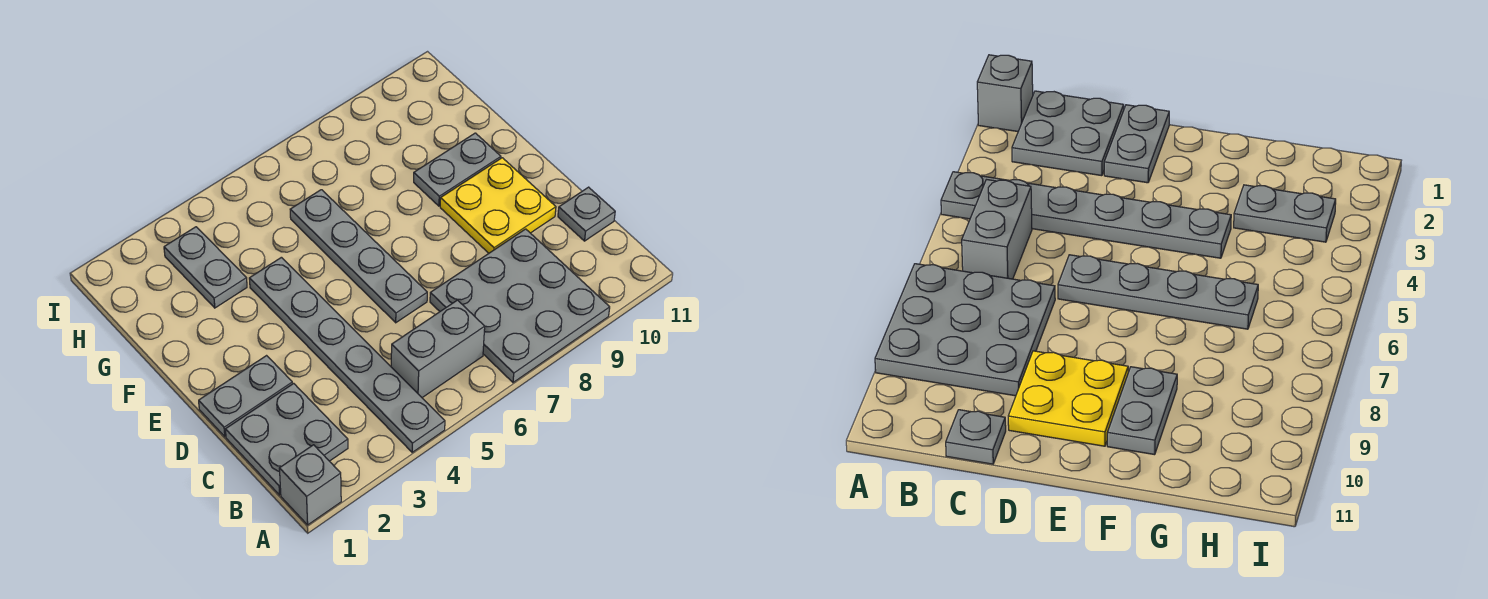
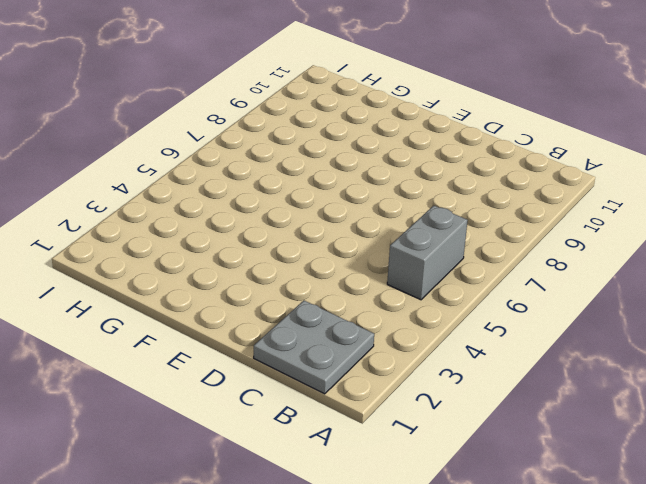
none -> grey brick A1 level 1
none -> grey plate A4:F4 level 1

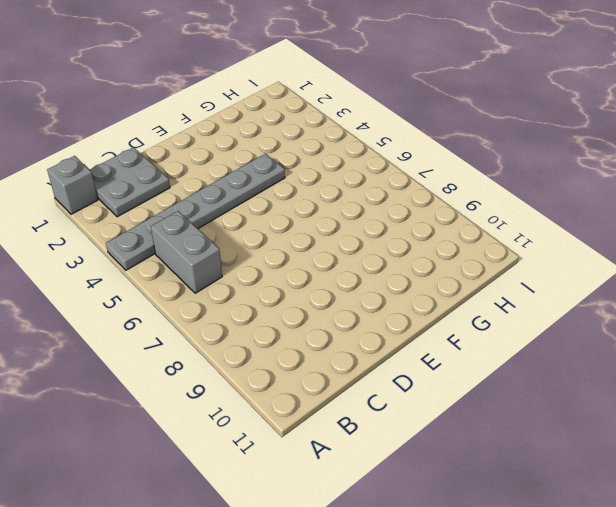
none -> grey plate A7:C9 level 1
none -> grey plate C11 level 1

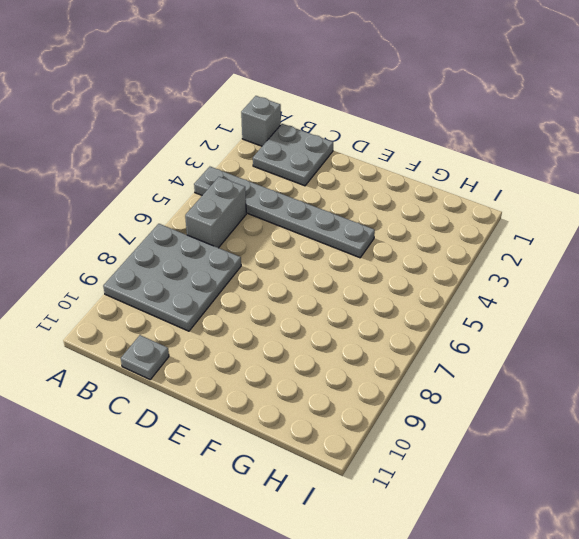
none -> grey plate D1:D2 level 1
none -> grey plate D6:G6 level 1

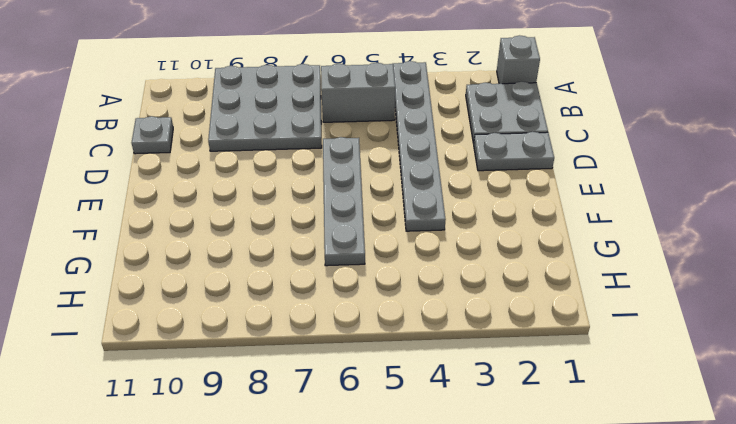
none -> yellow plate D9:E10 level 1
none -> grey plate F9:F10 level 1

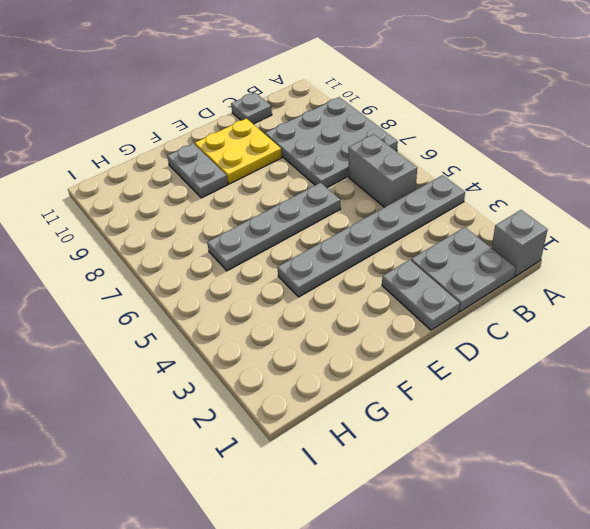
none -> grey plate G3:H3 level 1

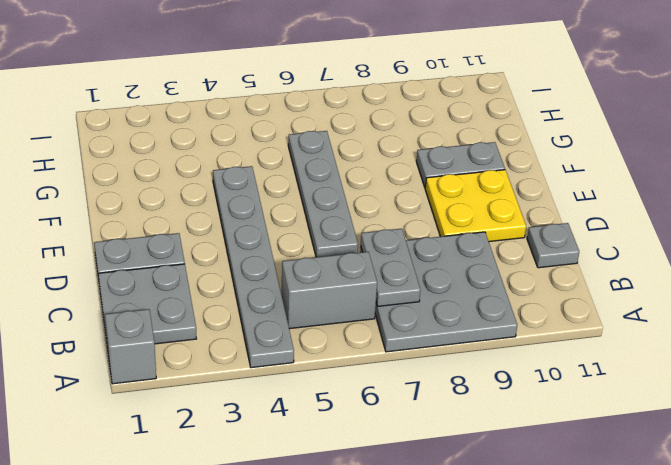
grey plate B7:C7 level 2 -> grey plate G3:H3 level 1

